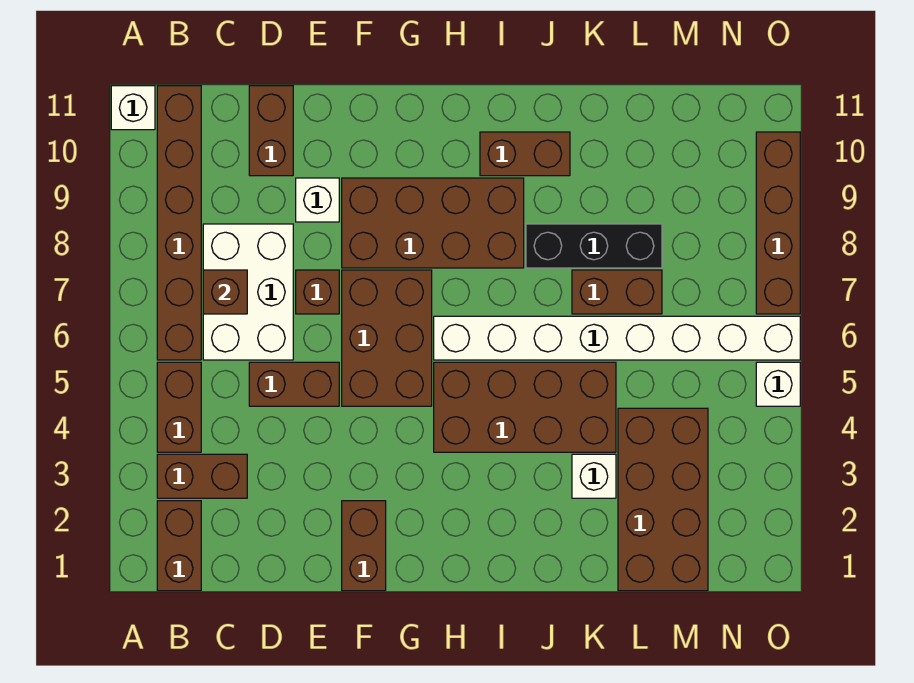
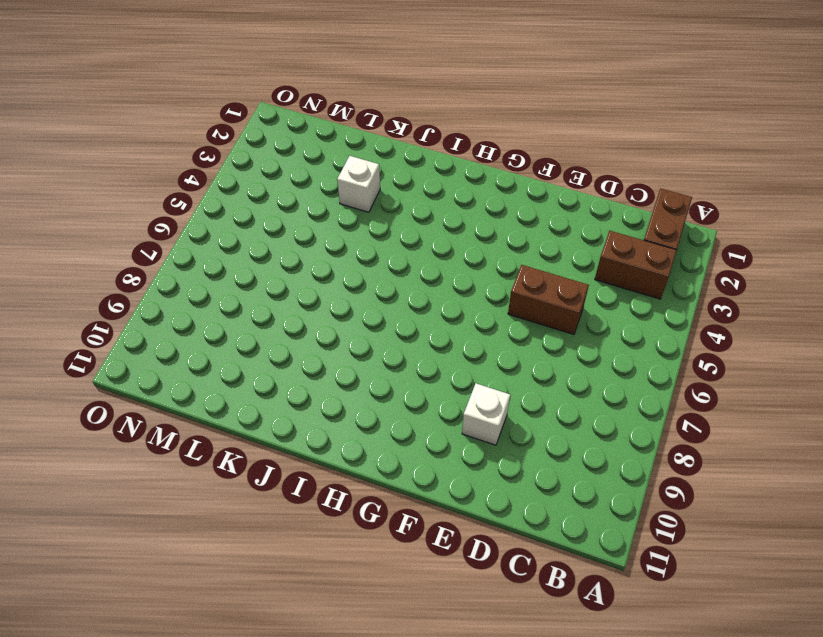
none -> white brick A11 level 1
none -> brown brick B4:B5 level 1
none -> brown brick B6:B11 level 1

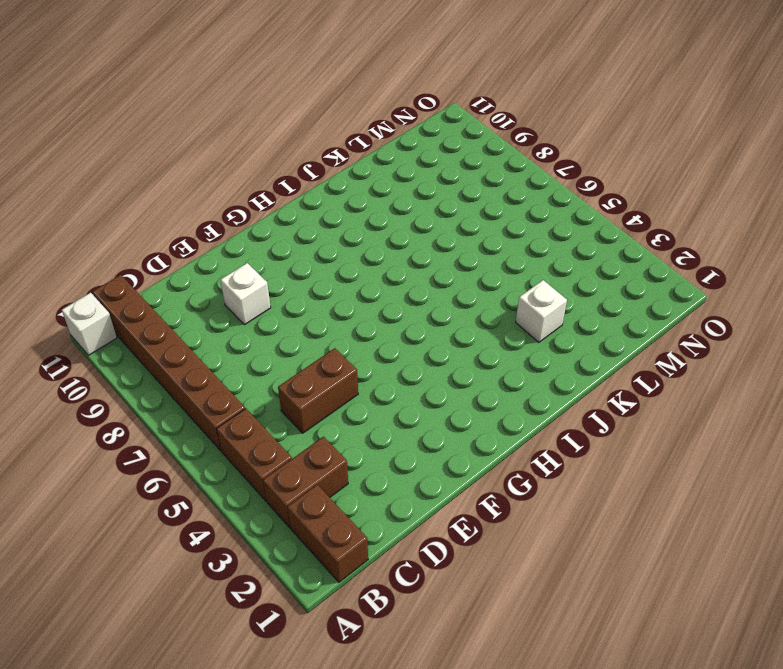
none -> white brick C6:D8 level 1
none -> brown brick D10:D11 level 1
none -> brown brick E7 level 1

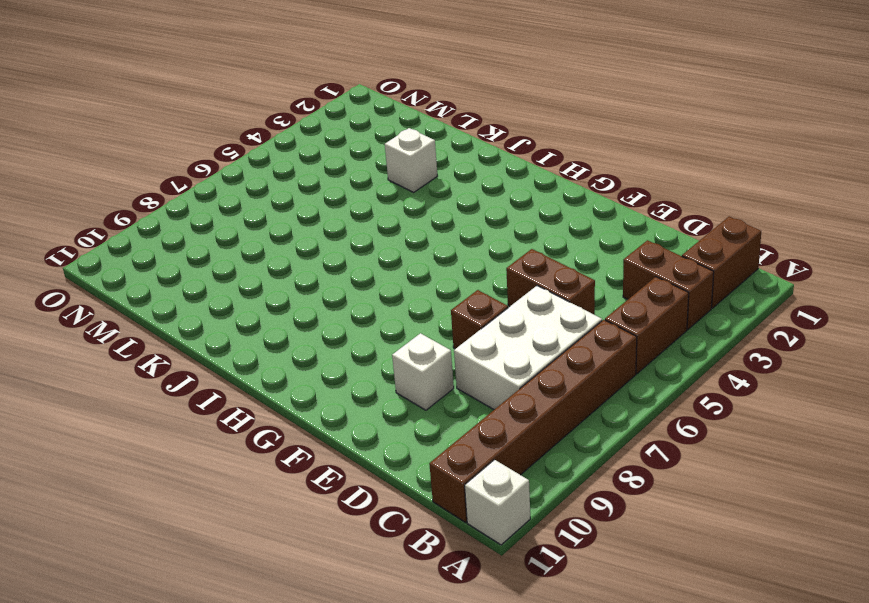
none -> brown brick D10:D11 level 1
none -> brown brick F1:F2 level 1
none -> brown brick F5:G7 level 1

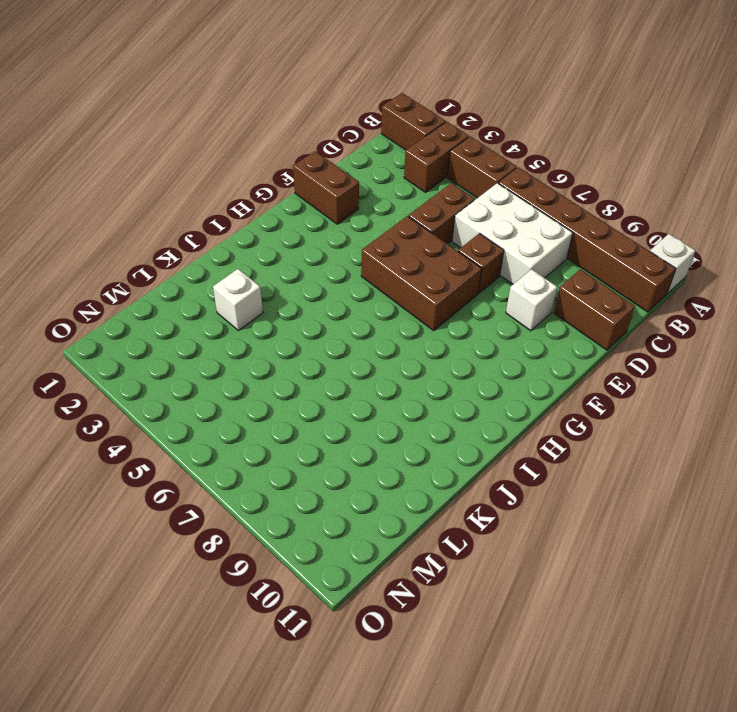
none -> brown brick F8:I9 level 1
none -> brown brick H4:K5 level 1
none -> white brick H6:O6 level 1

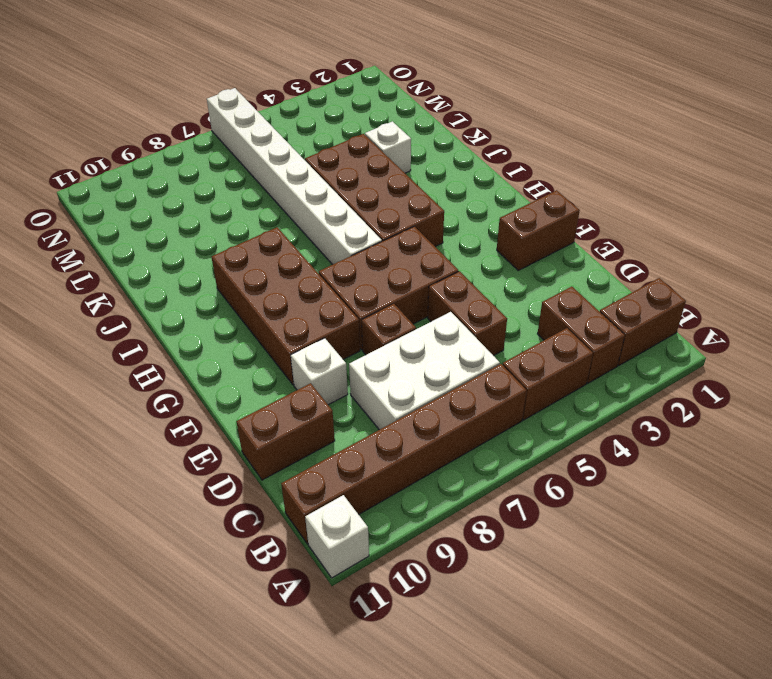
none -> brown brick I10:J10 level 1
none -> black brick J8:L8 level 1
none -> brown brick K7:L7 level 1

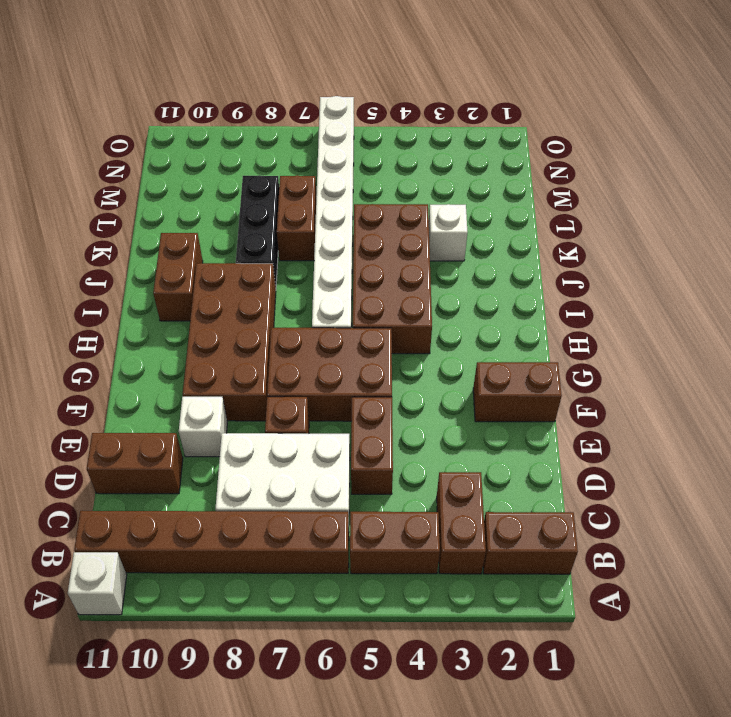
none -> brown brick L1:M4 level 1
none -> white brick O5 level 1
none -> brown brick O7:O10 level 1

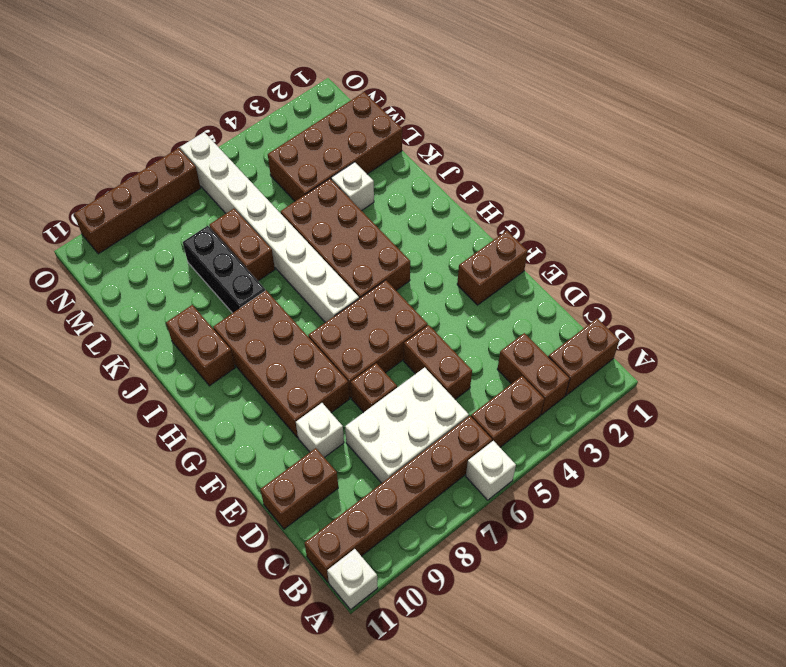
white brick A6 level 1 -> white brick O5 level 1
none -> brown brick C7 level 2

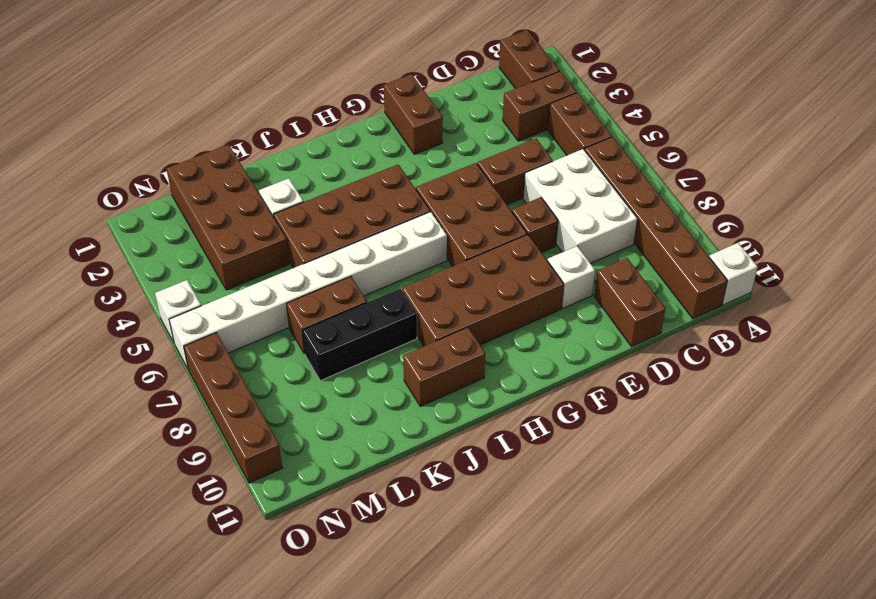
none -> brown brick C7 level 2

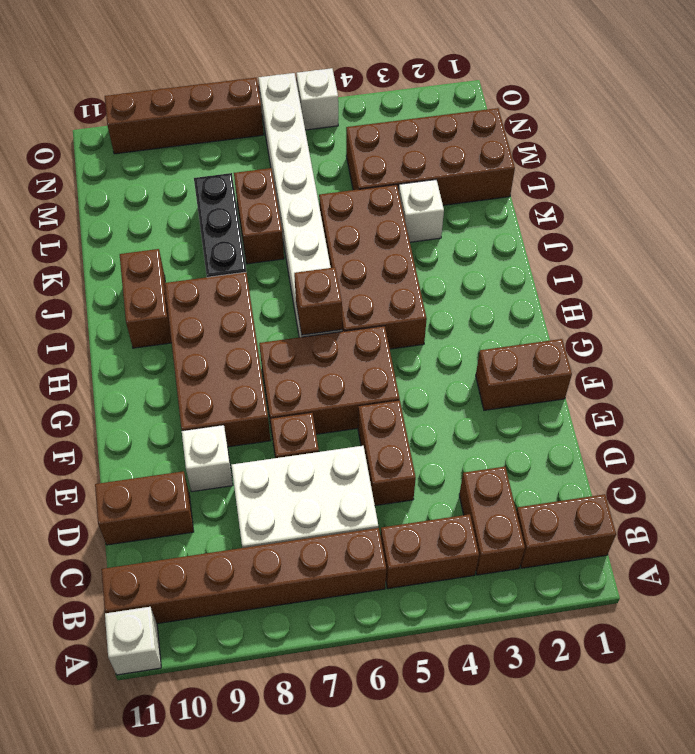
brown brick H6 level 2 -> brown brick C7 level 2

